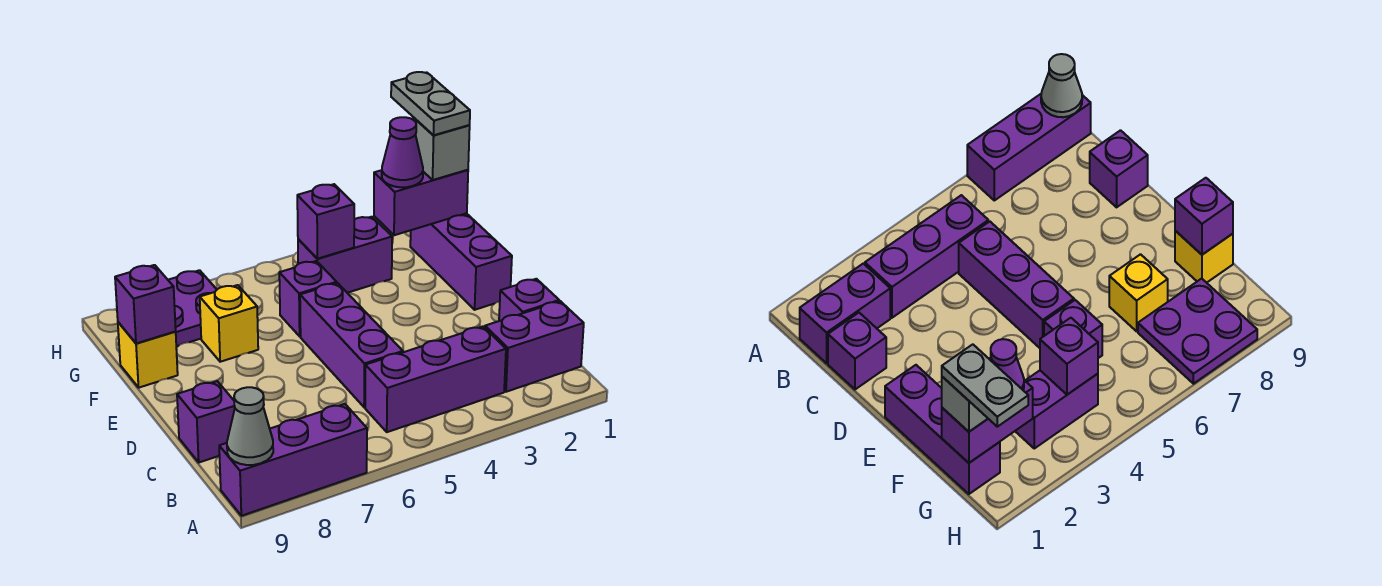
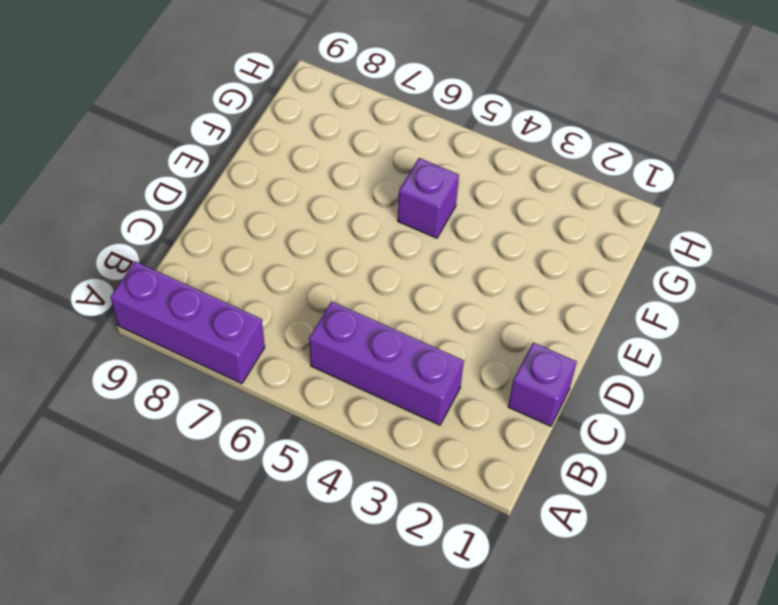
none -> purple brick B1:B2 level 1
none -> purple brick C5:E5 level 1
none -> purple brick C9 level 1

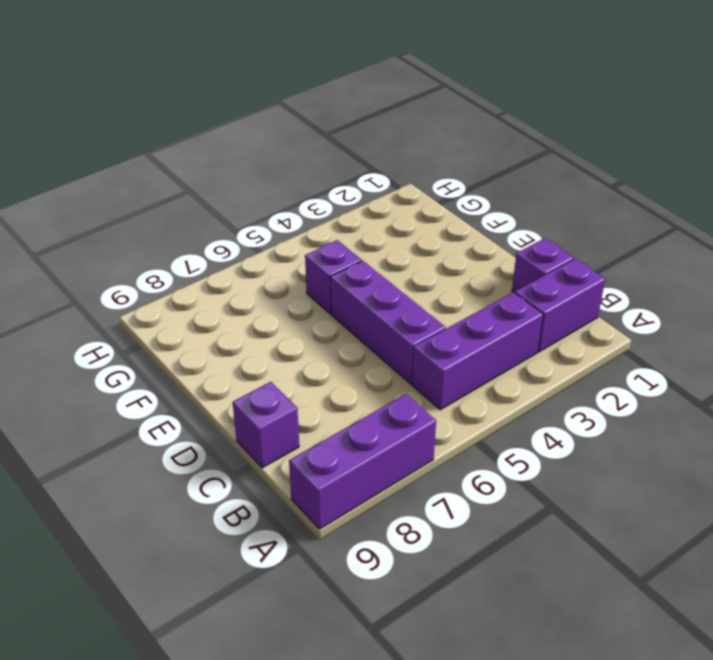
none -> purple brick E1:G1 level 1
none -> yellow brick F7 level 1
none -> yellow brick F9 level 1

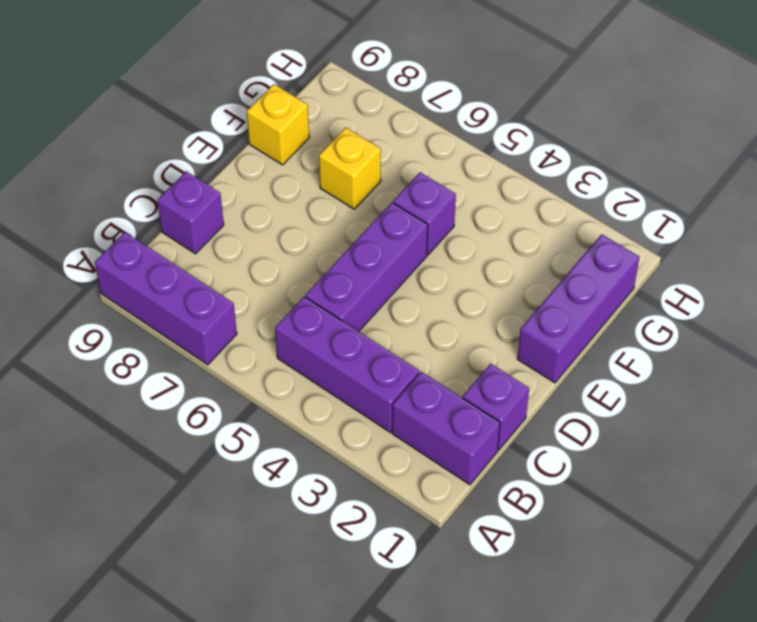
none -> purple brick G3:G4 level 1
none -> purple plate G7:H8 level 1
none -> grey cone A9 level 2

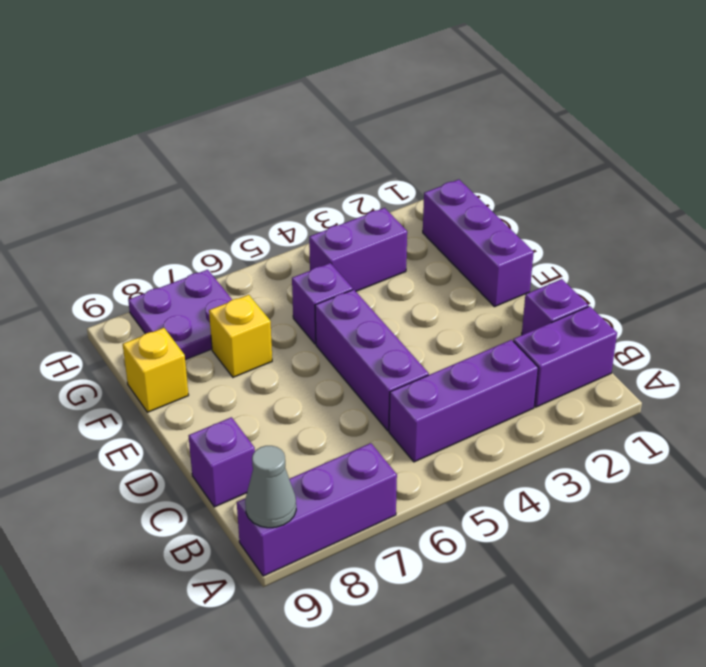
none -> purple brick F9 level 2
none -> purple brick G1:G2 level 2
none -> purple brick G4 level 2

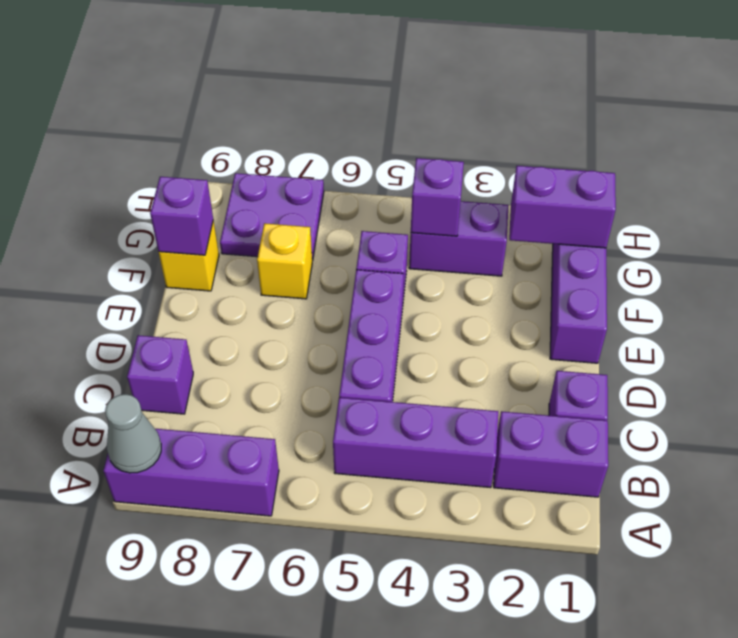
none -> grey brick G1 level 3
none -> purple cone G2 level 3
none -> grey plate G1:H1 level 4

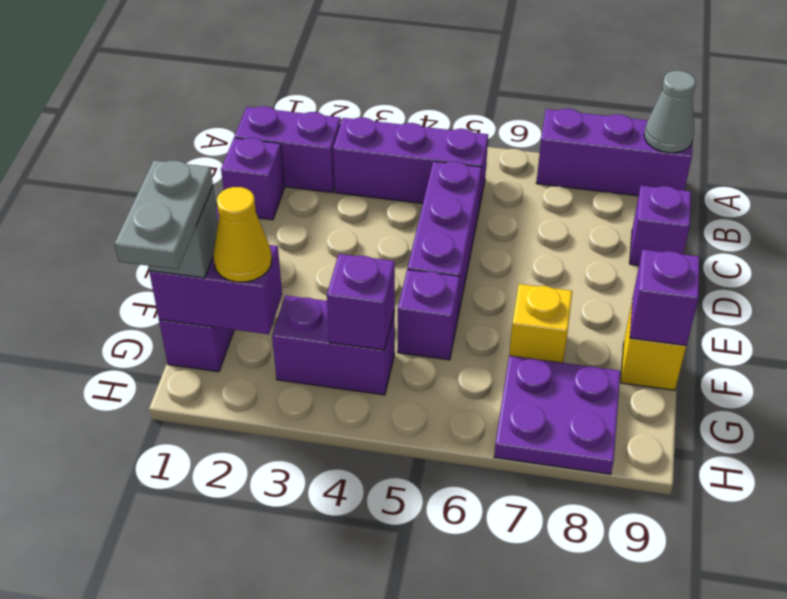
yellow cone G2 level 3 -> purple cone G2 level 3

